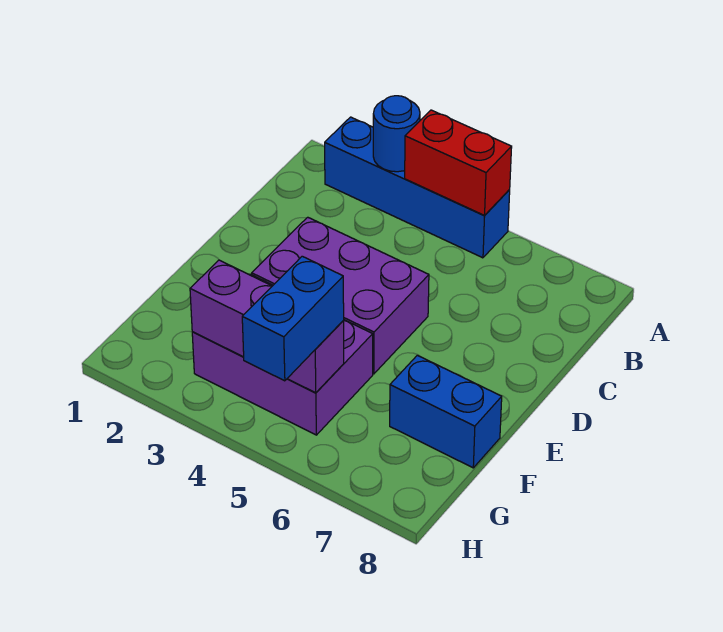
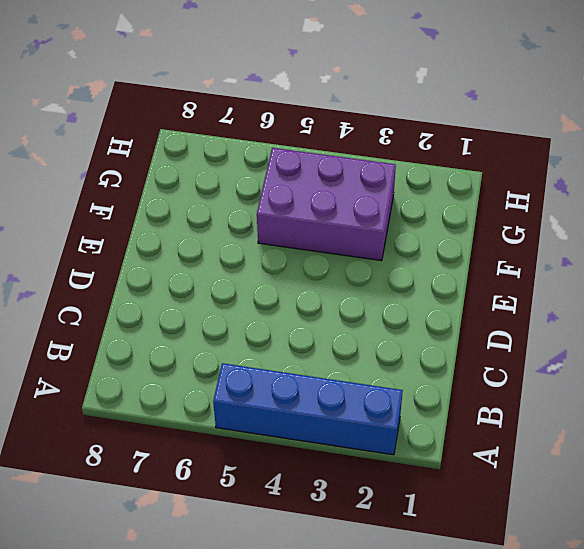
none -> purple brick D3:E5 level 1
none -> blue brick F7:F8 level 1

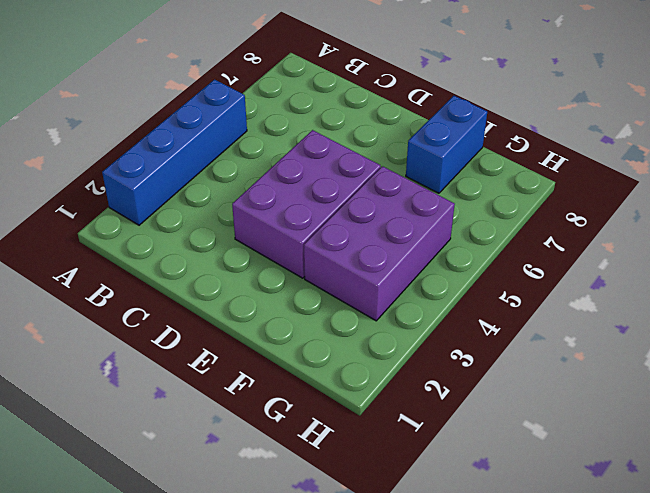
none -> blue round brick A3 level 2
none -> red brick A4:A5 level 2

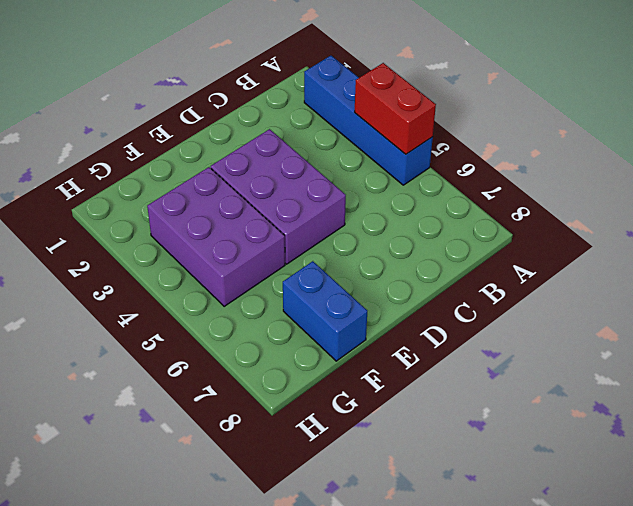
none -> blue round brick A3 level 2
none -> purple brick G3:G5 level 2

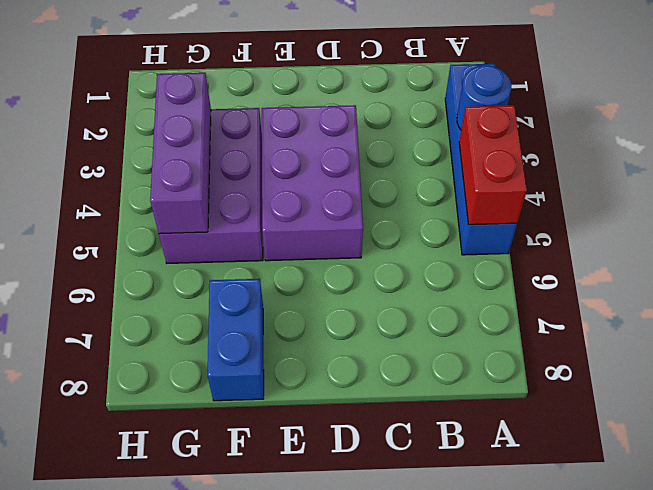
none -> blue brick G5:H5 level 3

